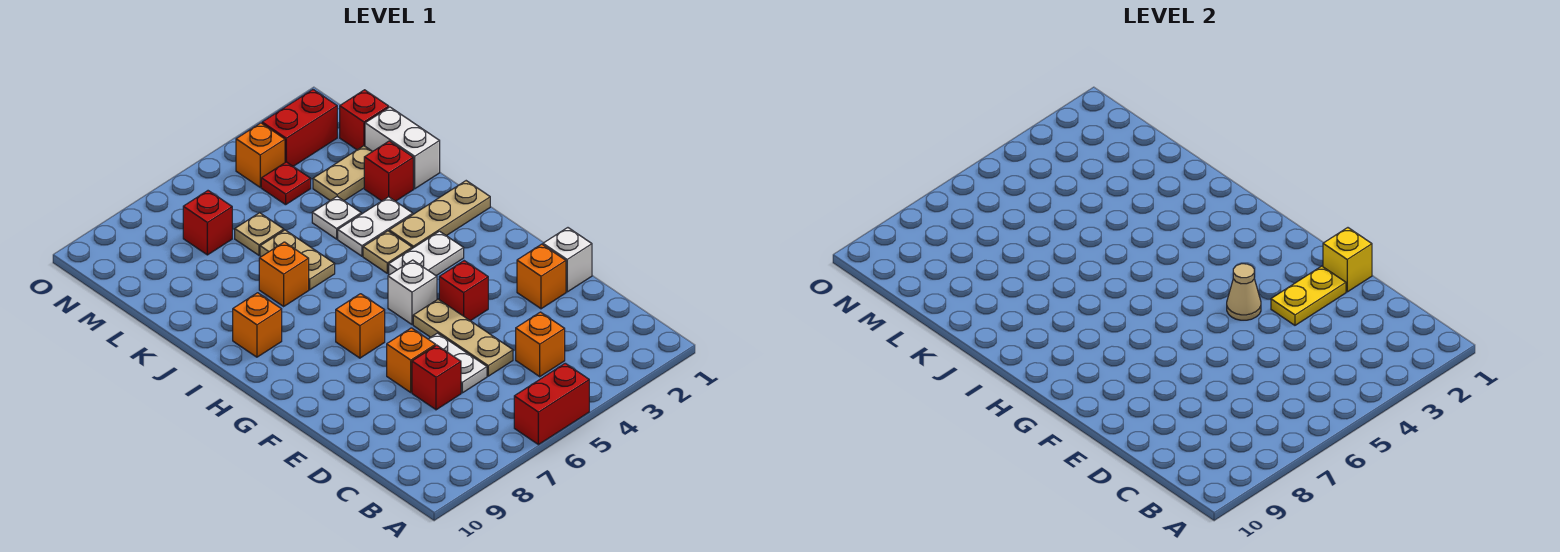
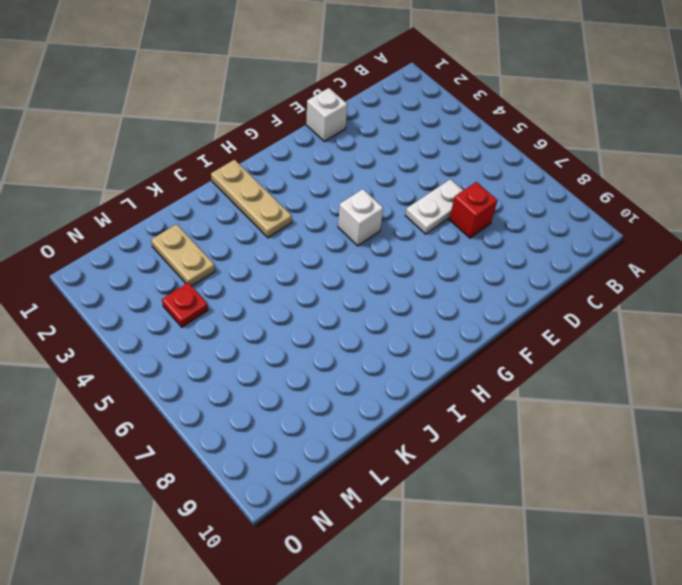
none -> red brick A5:A6 level 1
none -> orange brick C4 level 1
none -> tan plate D5:F5 level 1
none -> orange brick E2 level 1

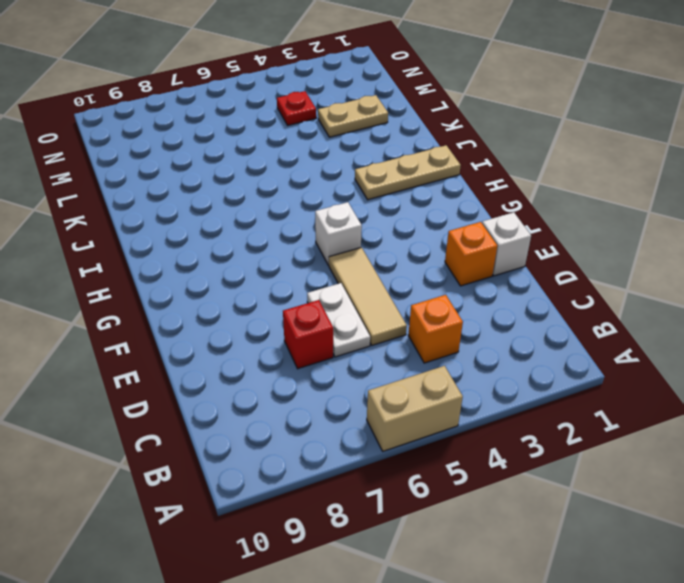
tan brick A5:A6 level 1 -> red brick A5:A6 level 1
tan tile D5:F5 level 1 -> tan plate D5:F5 level 1
none -> orange brick E7 level 1
none -> red brick F4 level 1
none -> orange brick G7 level 1
none -> white plate H3:H4 level 1

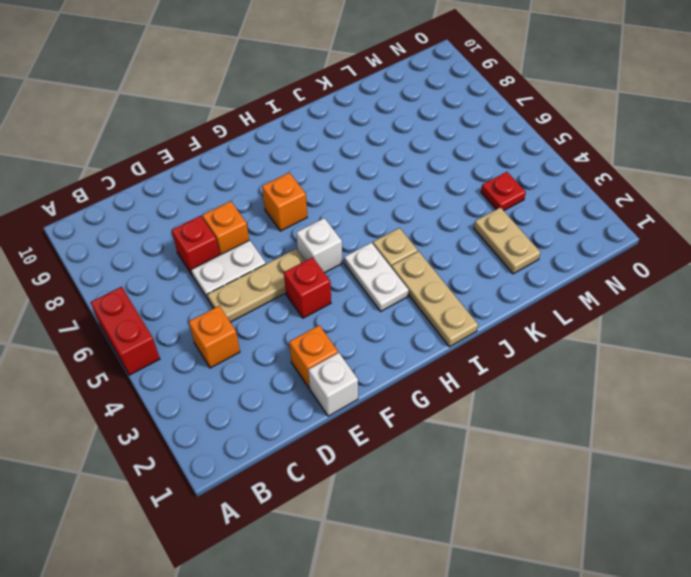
none -> orange brick I9 level 1
none -> white plate J3:J4 level 1
none -> tan plate J6:K6 level 1
none -> orange brick J7 level 1

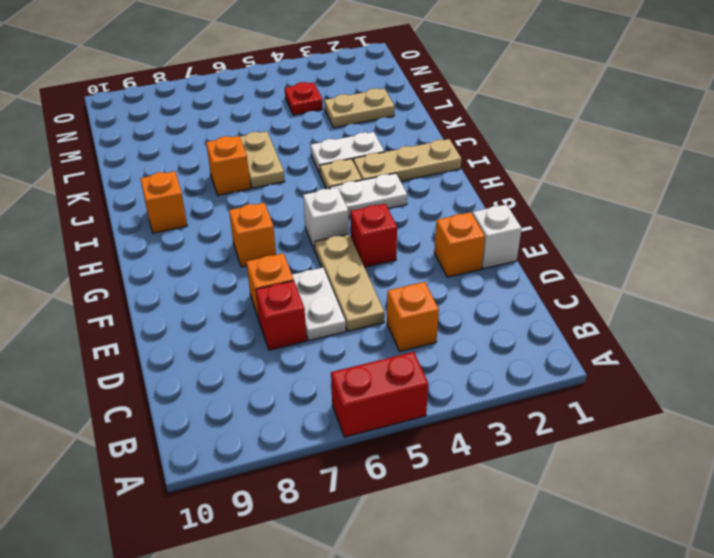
none -> white brick K1:L1 level 1
none -> red brick K2 level 1
none -> white plate K4 level 1
none -> tan plate L6 level 1

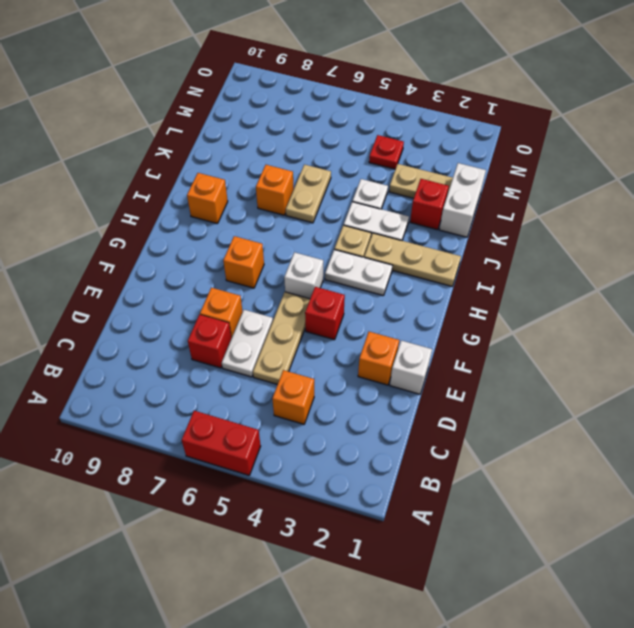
none -> tan plate L6 level 1
none -> red brick M1 level 1
none -> red brick M7 level 1
none -> red brick N2:N3 level 1

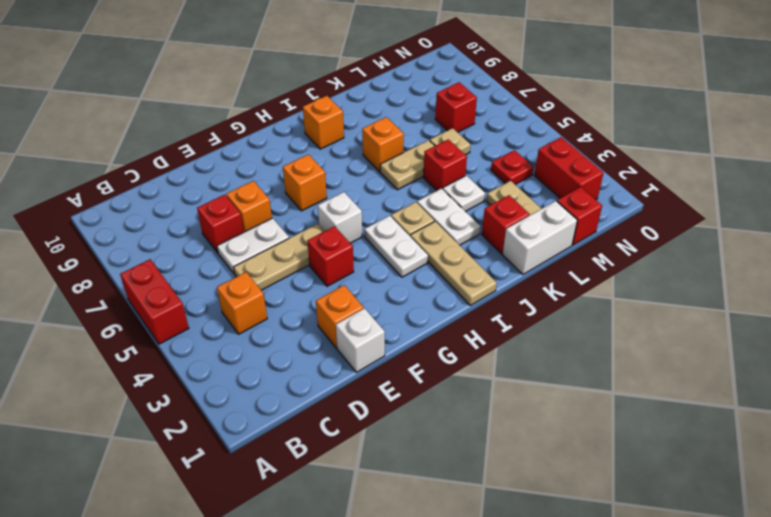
red brick K5 level 1 -> none
none -> orange brick N4 level 1
none -> yellow brick E1 level 2
none -> yellow plate E2:E3 level 2
none -> tan cone F4 level 2

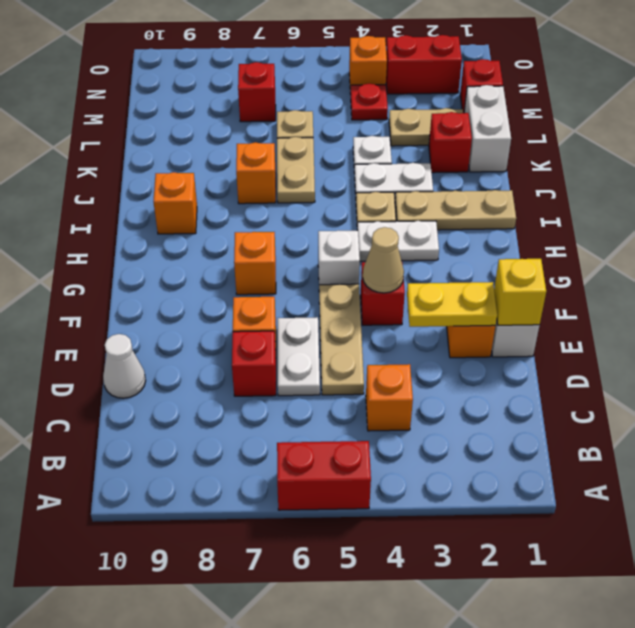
white cone D10 level 1 -> none

